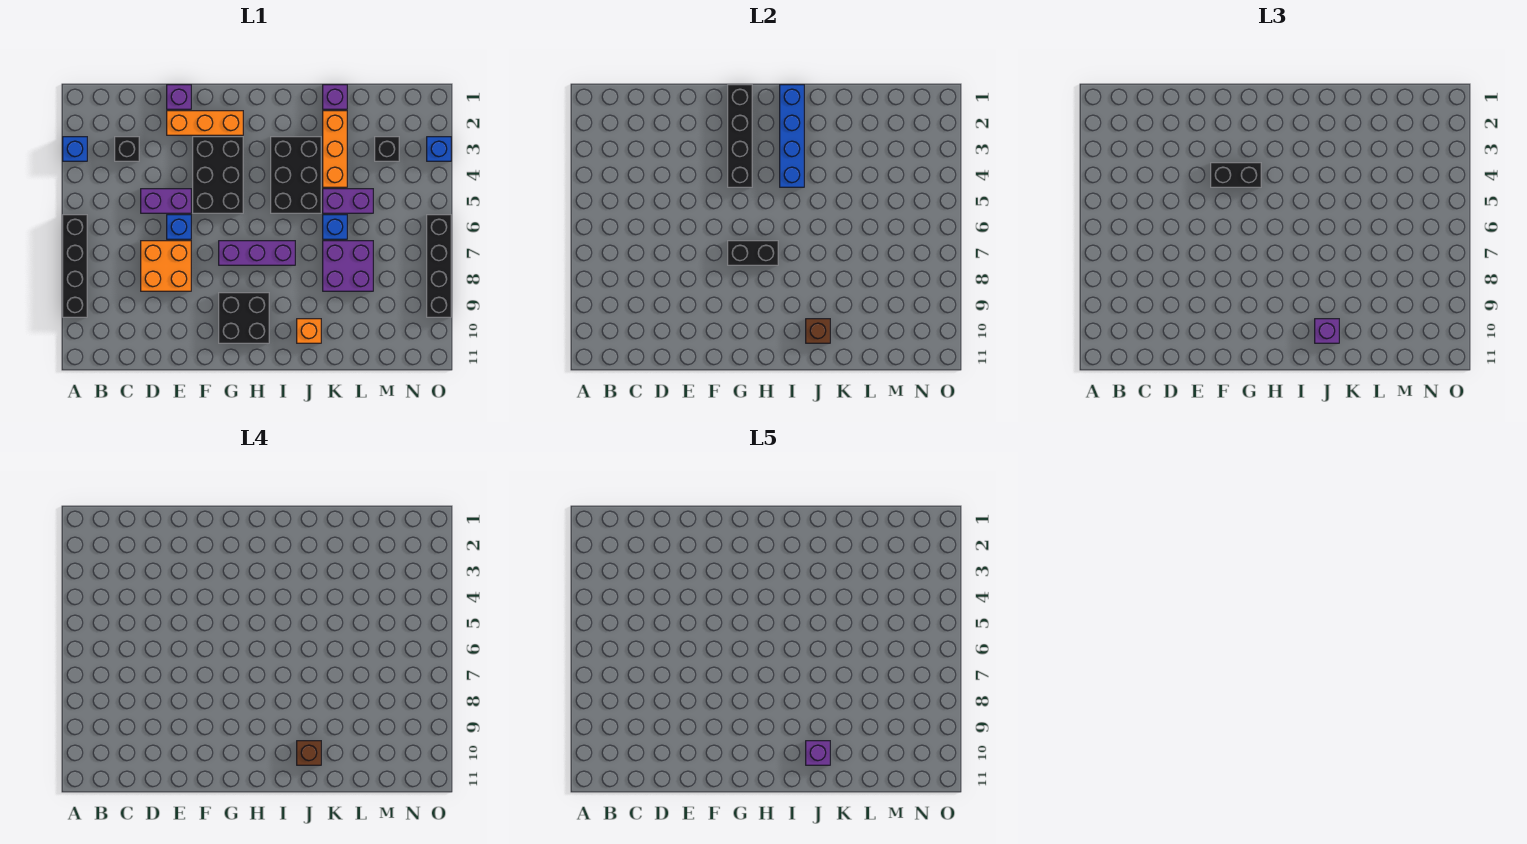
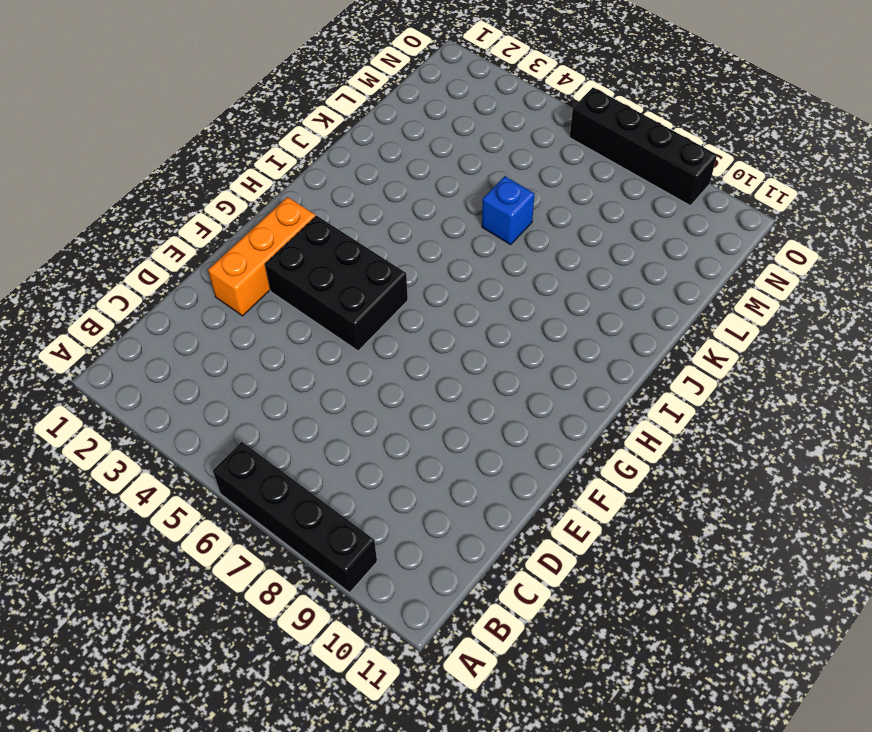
none -> blue brick A3 level 1
none -> black brick C3 level 1
none -> purple brick D5:E5 level 1

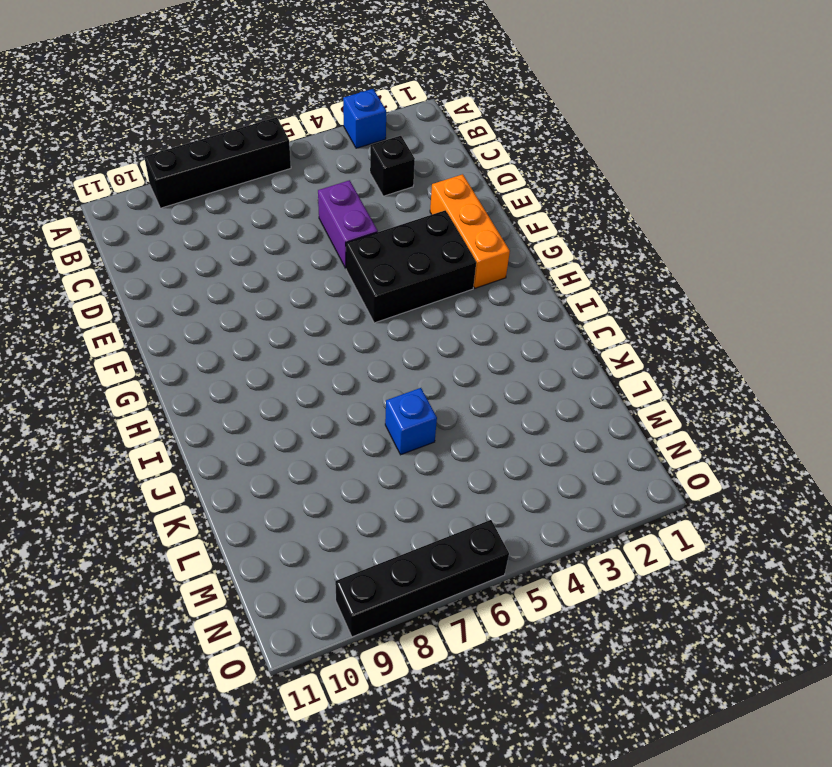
none -> orange brick D7:E8 level 1
none -> purple brick E1 level 1
none -> blue brick E6 level 1

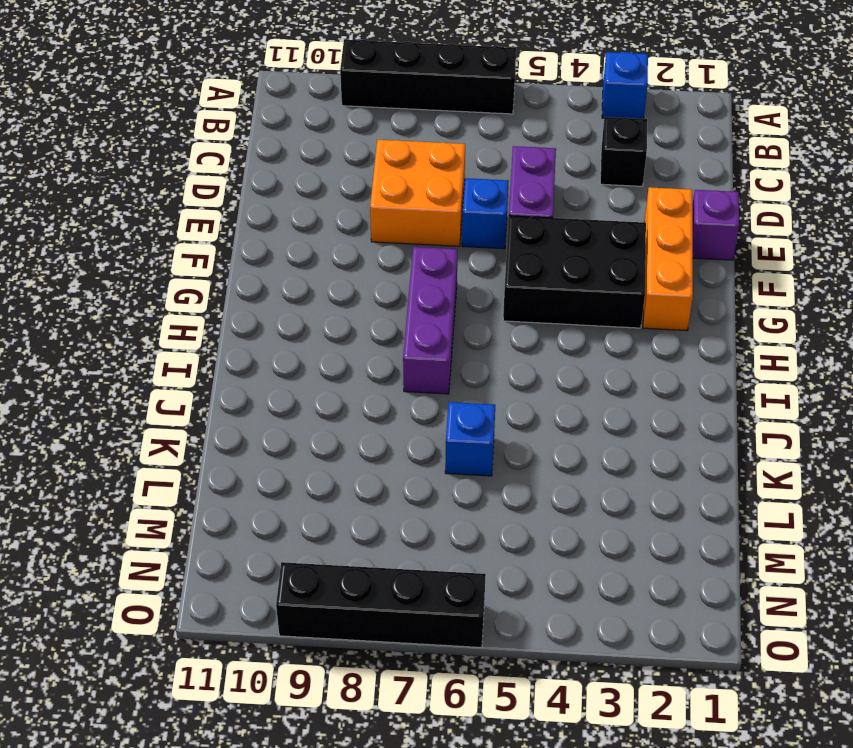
none -> black brick G9:H10 level 1
none -> black brick I3:J5 level 1
none -> orange brick J10 level 1

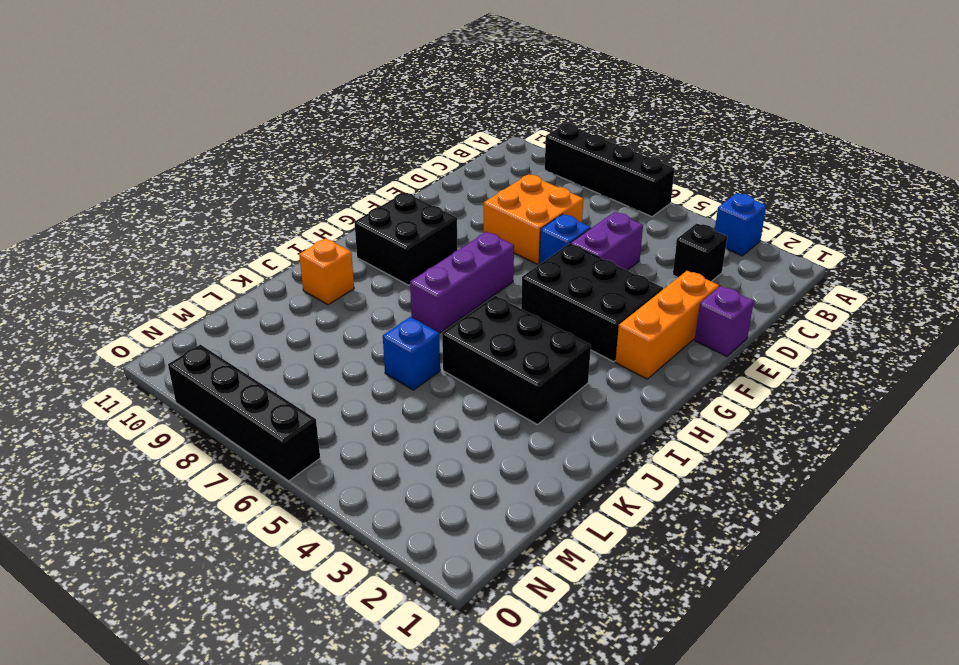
none -> purple brick K1 level 1
none -> orange brick K2:K4 level 1
none -> purple brick K5:L5 level 1

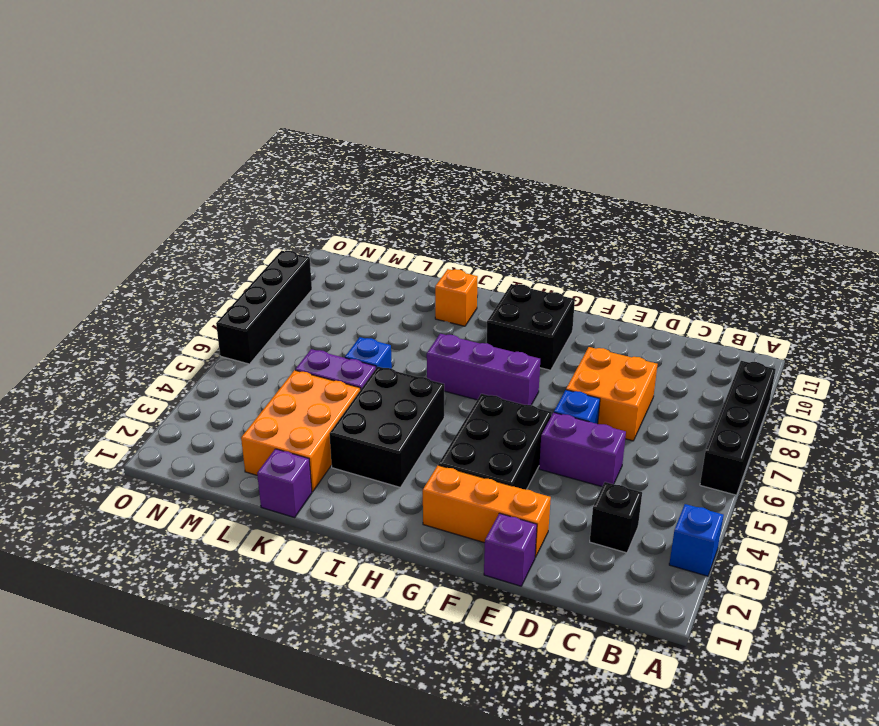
orange brick K2:L4 level 1 -> orange brick K2:K4 level 1
none -> purple brick K7:L8 level 1
none -> black brick M3 level 1
none -> blue brick O3 level 1

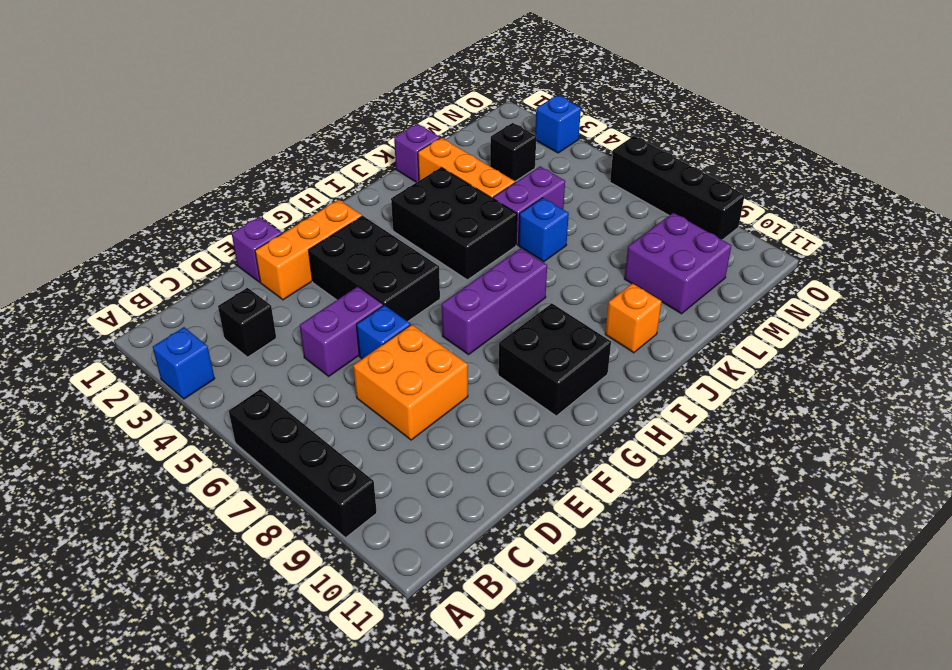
purple brick L9:M10 level 1 -> purple brick K7:L8 level 1
none -> black brick G1:G4 level 2
none -> black brick G7:H7 level 2
none -> blue brick I1:I4 level 2

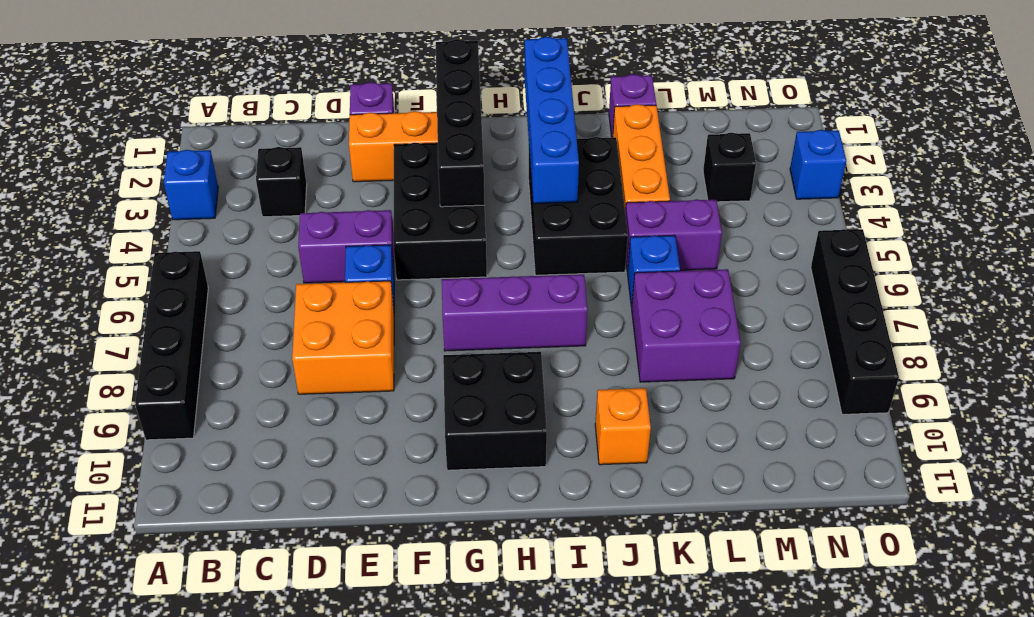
none -> black brick G7:H7 level 2
none -> brown brick J10 level 2
none -> black brick F4:G4 level 3

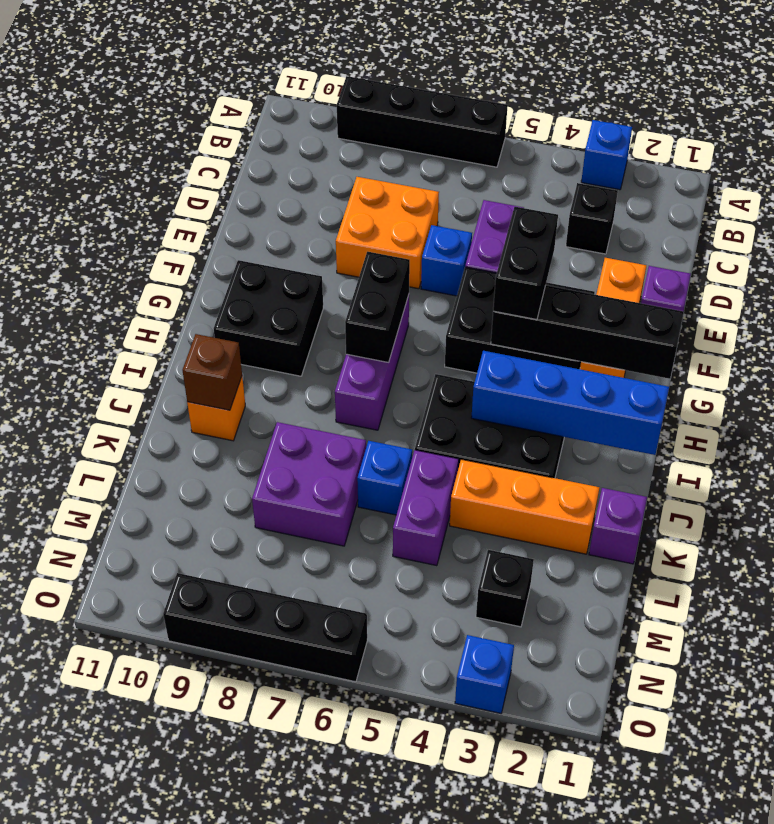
none -> purple brick J10 level 3
none -> brown brick J10 level 4
none -> purple brick J10 level 5

